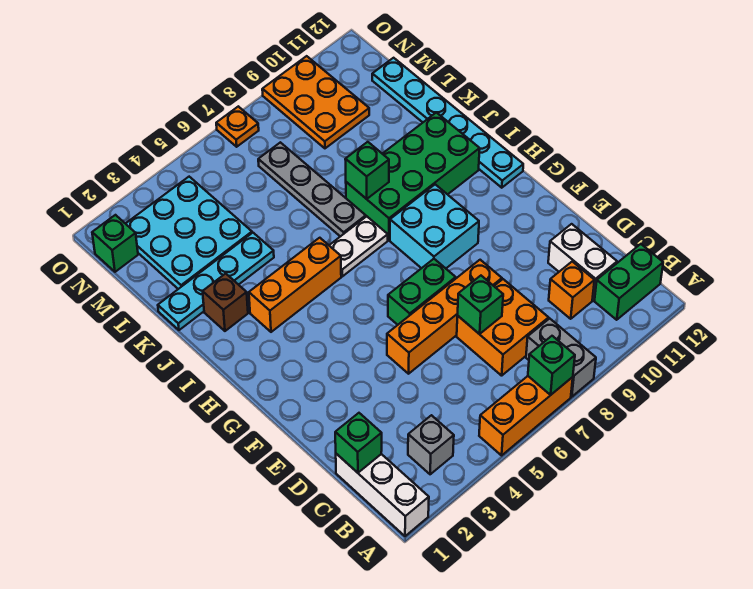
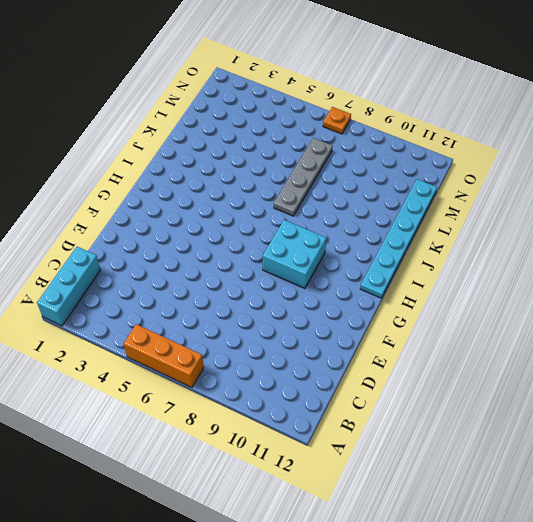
cyan brick A1:C1 level 1 -> white brick A1:C1 level 1
none -> grey brick A8:B8 level 1
none -> grey brick B3 level 1
none -> green brick B11:B12 level 1

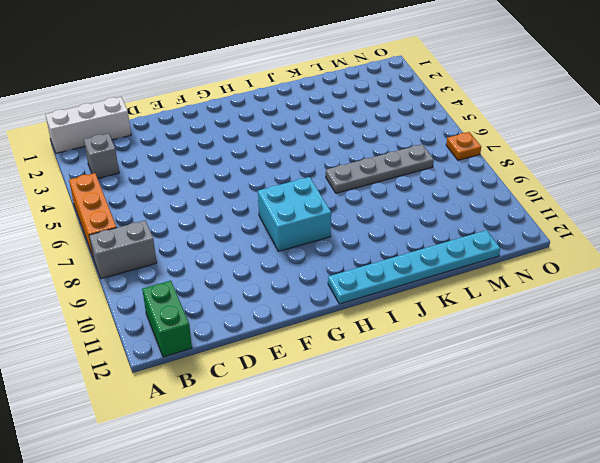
none -> orange brick C7:D8 level 1
none -> orange brick C10 level 1
none -> white brick C11:D11 level 1

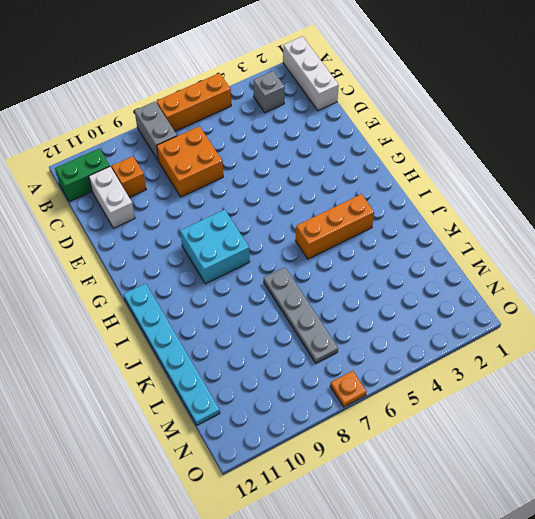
none -> orange brick E5:E8 level 1
none -> green brick F6:F7 level 1
none -> white plate I6:I7 level 1

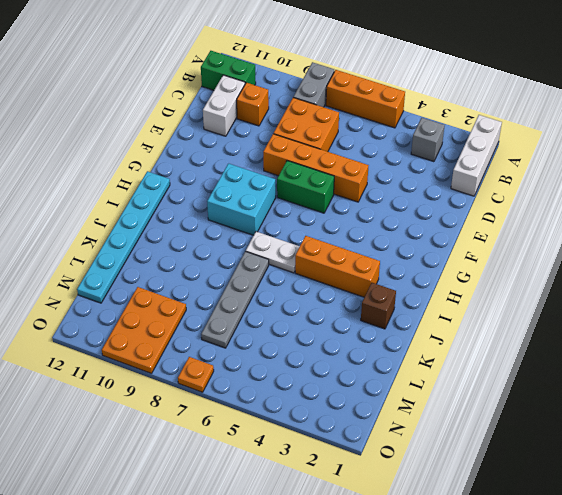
none -> green brick I8:J11 level 1
none -> cyan plate K1:K4 level 1
none -> cyan plate L2:N4 level 1

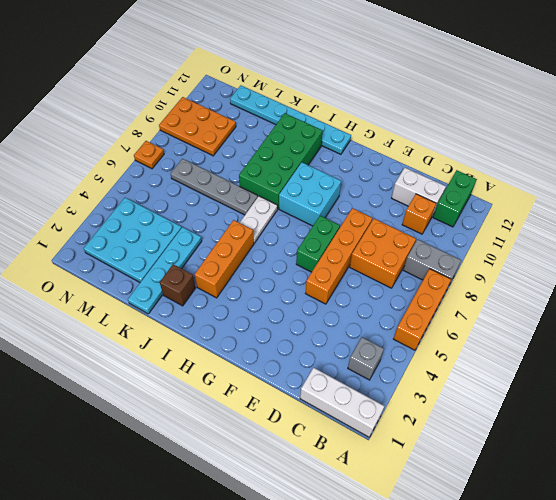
none -> green brick N1 level 1
none -> green brick A7 level 2
none -> green brick C1 level 2

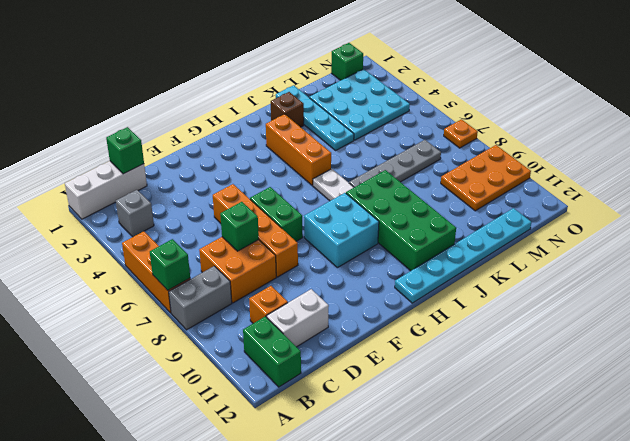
none -> green brick J8 level 2

